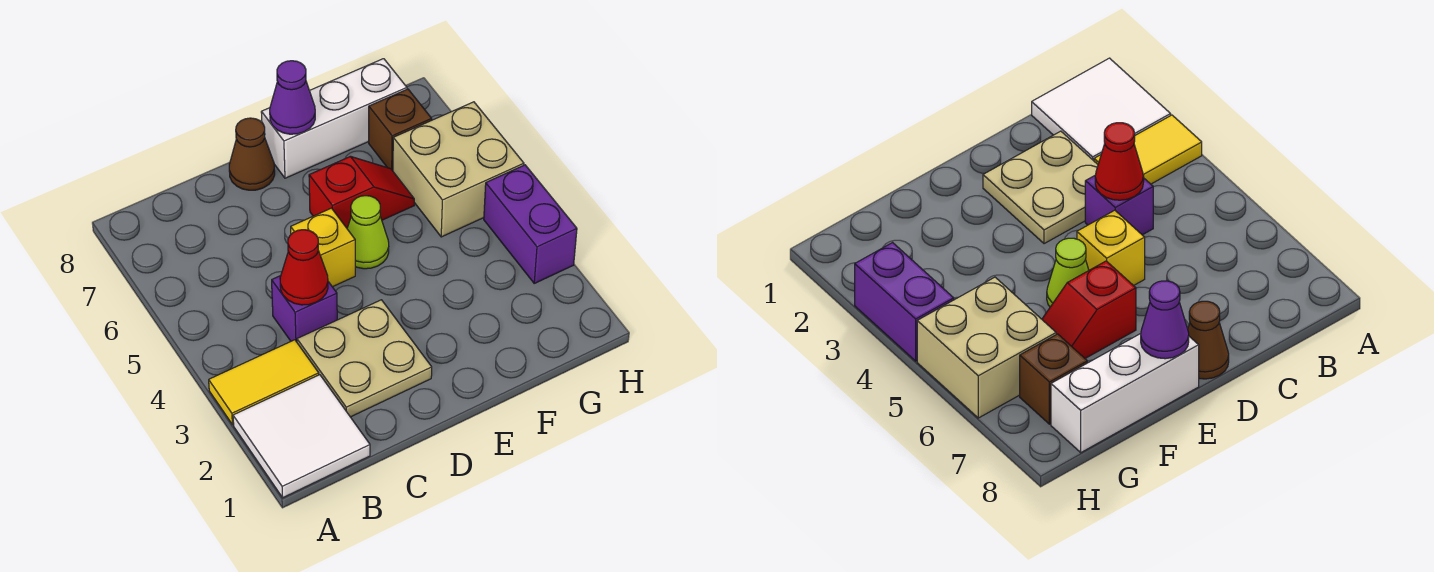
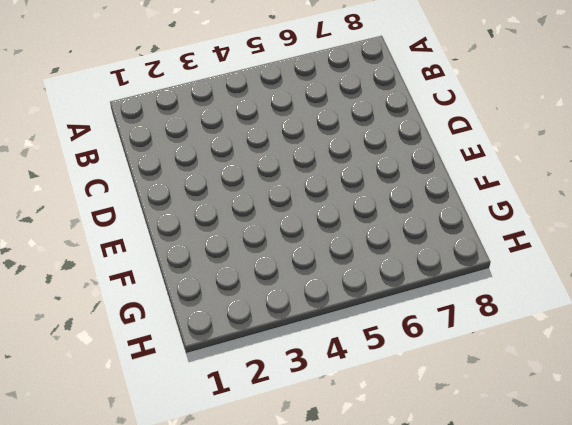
none -> white tile A1:B2 level 1
none -> yellow tile A3:B3 level 1
none -> tan plate C2:D3 level 1

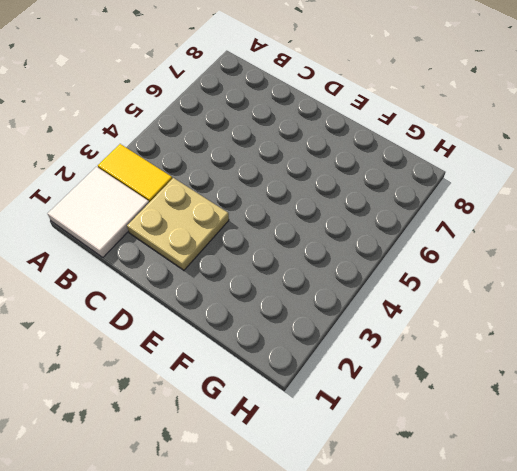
none -> purple brick C4 level 1
none -> yellow brick D5 level 1
none -> brown cone D8 level 1

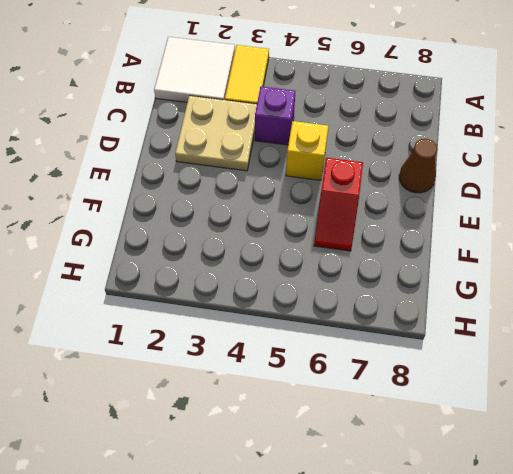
none -> lime cone E5 level 1
none -> white brick E8:G8 level 1
none -> tan brick G5:H6 level 1

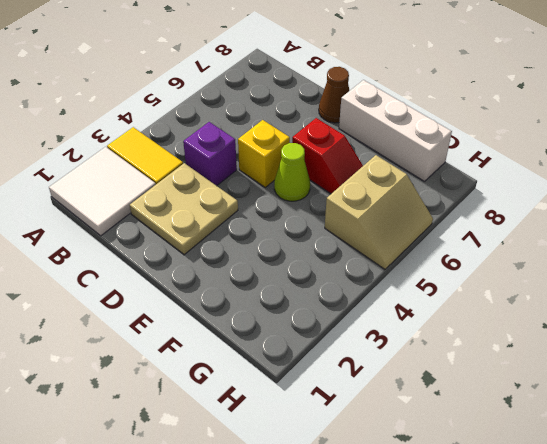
tan slope G5:H6 level 1 top G -> tan brick G5:H6 level 1
none -> brown brick G7 level 1
none -> purple brick H3:H4 level 1
none -> red cone C4 level 2

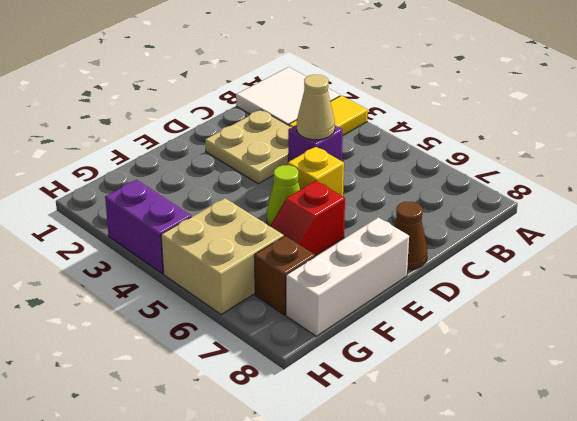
tan cone C4 level 2 -> red cone C4 level 2
none -> purple cone E8 level 2

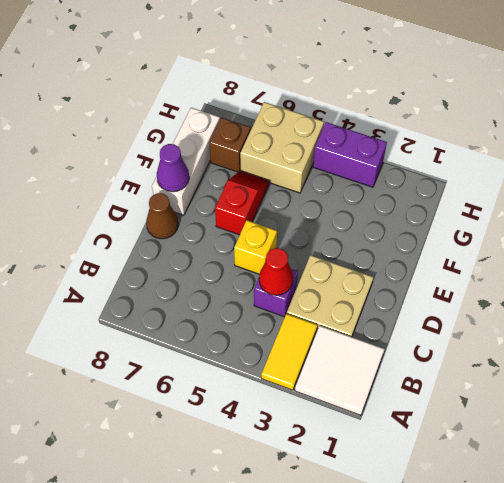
none -> lime cone E5 level 1

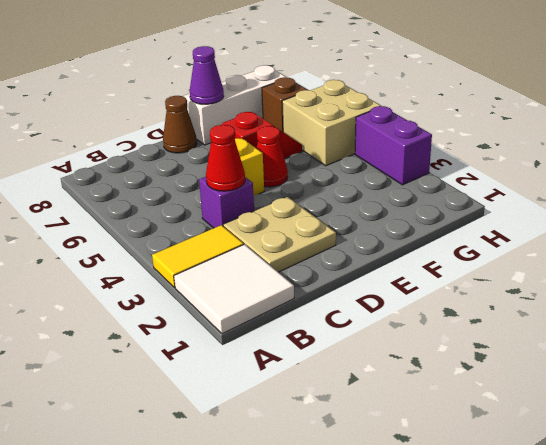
red cone E5 level 1 -> lime cone E5 level 1

